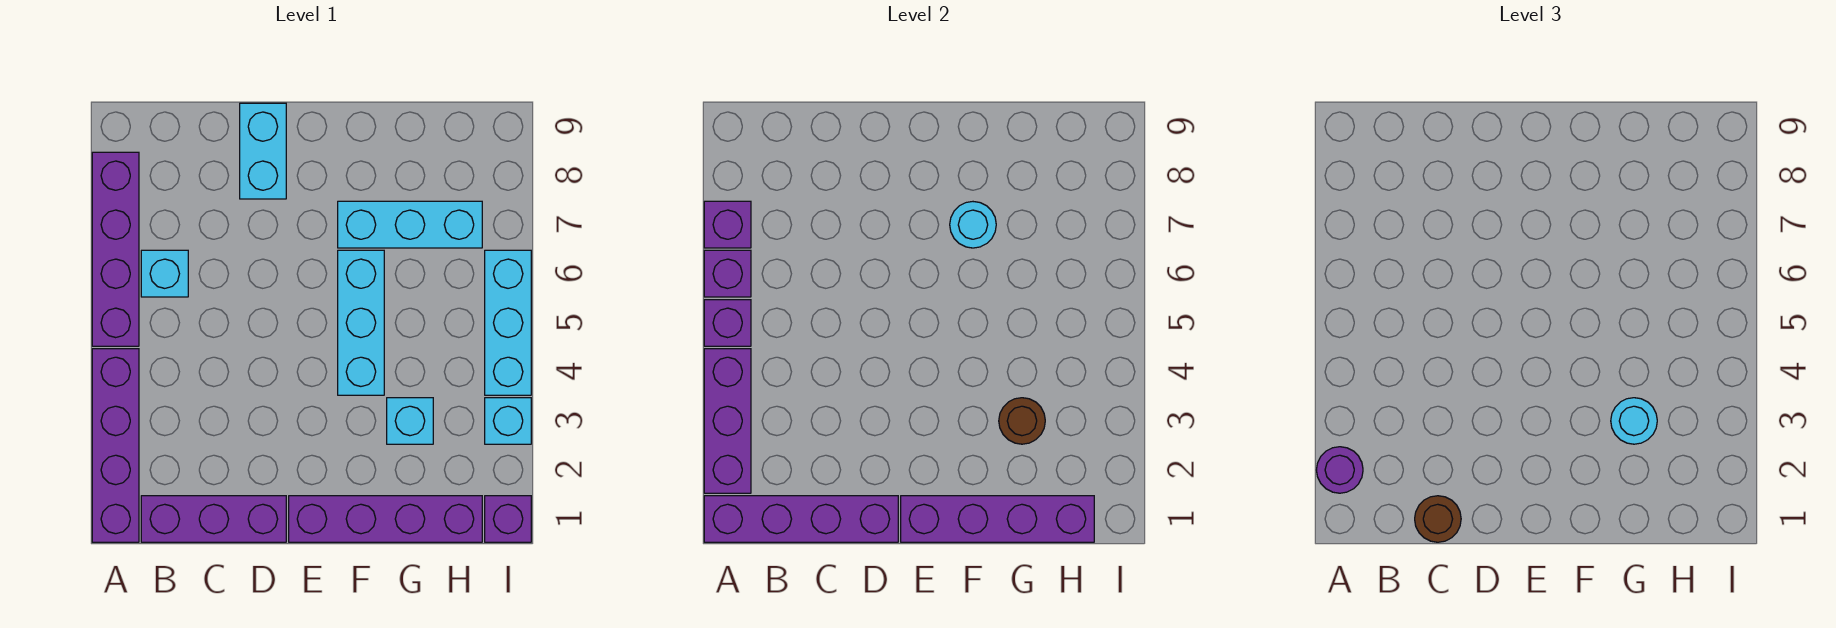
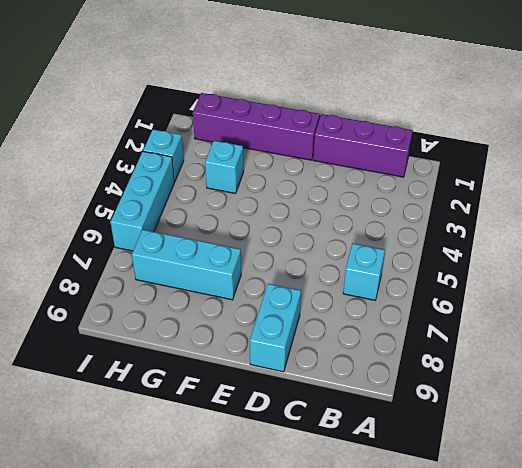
none -> purple brick A1:A4 level 1
none -> purple brick A5:A8 level 1
none -> cyan brick F4:F6 level 1

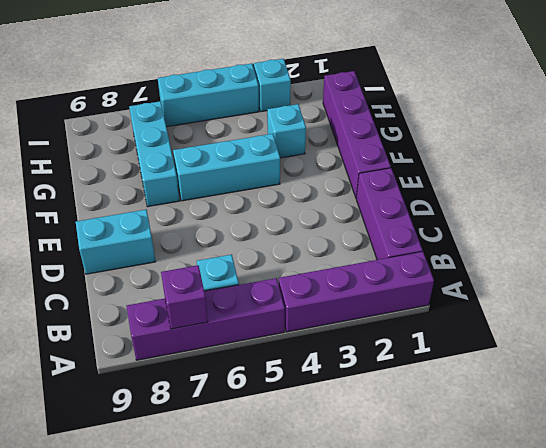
none -> purple brick I1 level 1
none -> purple brick A1:D1 level 2
none -> purple brick A2:A4 level 2

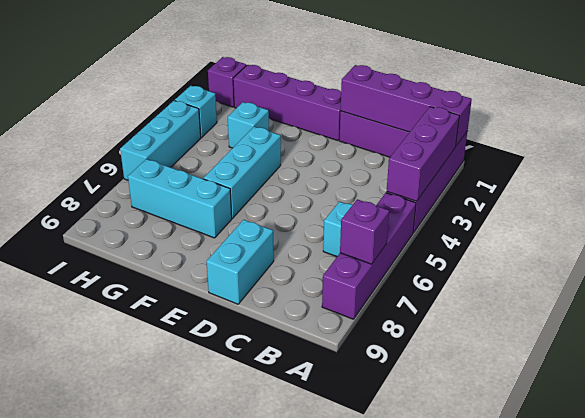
none -> purple brick A5 level 2
none -> purple brick A6 level 2
none -> purple brick E1:H1 level 2

